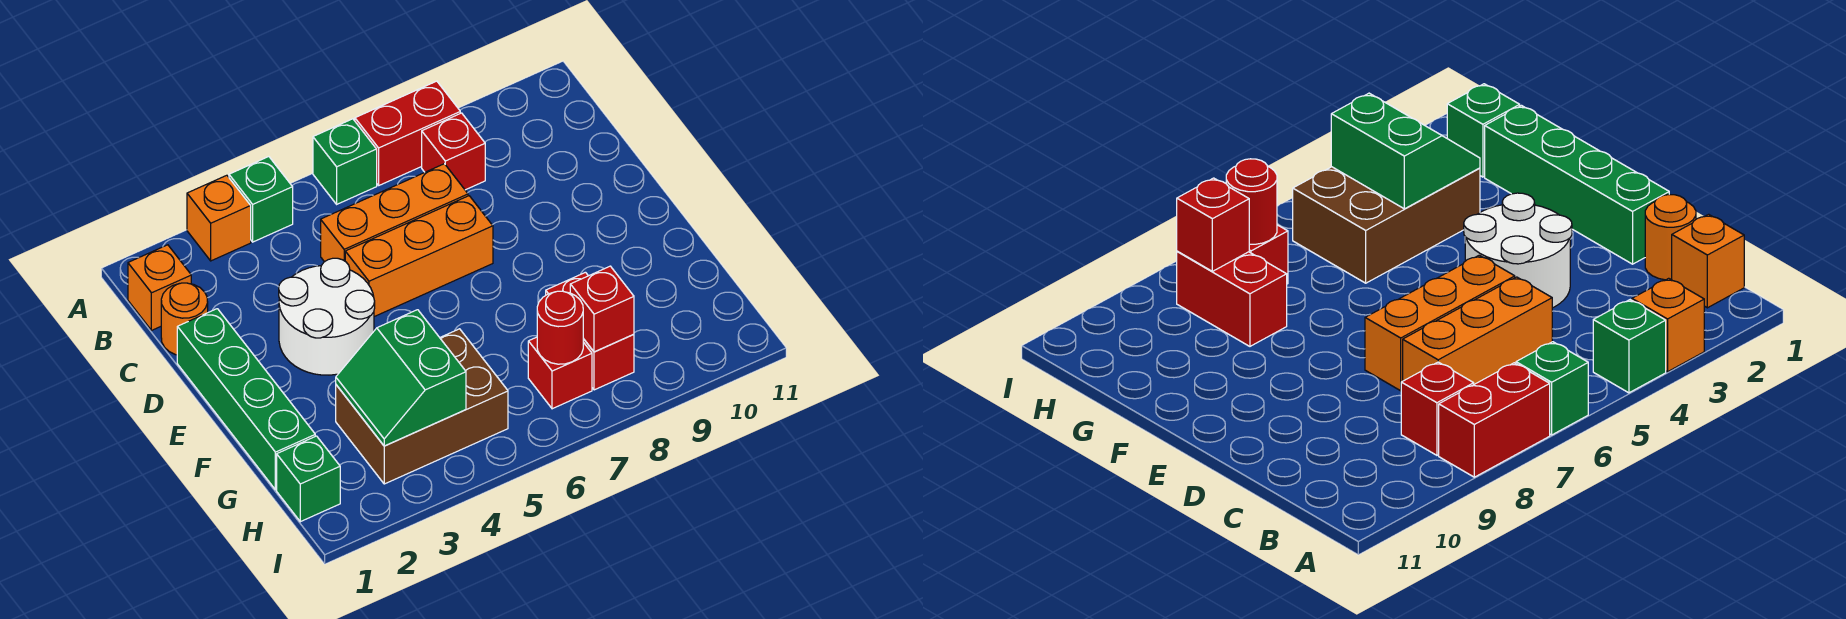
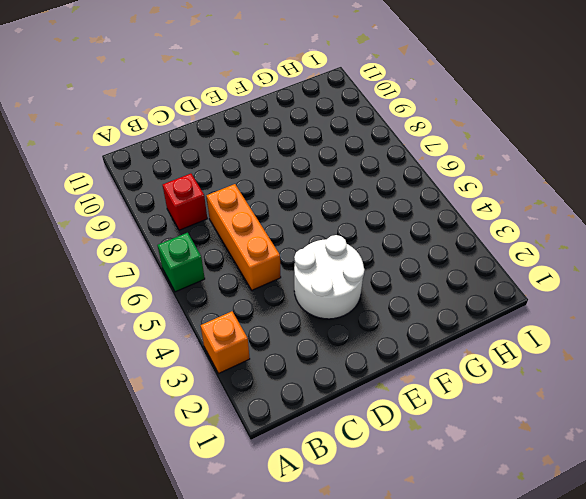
none -> green brick A4 level 1
none -> red brick A7:A8 level 1
none -> orange brick B1 level 1

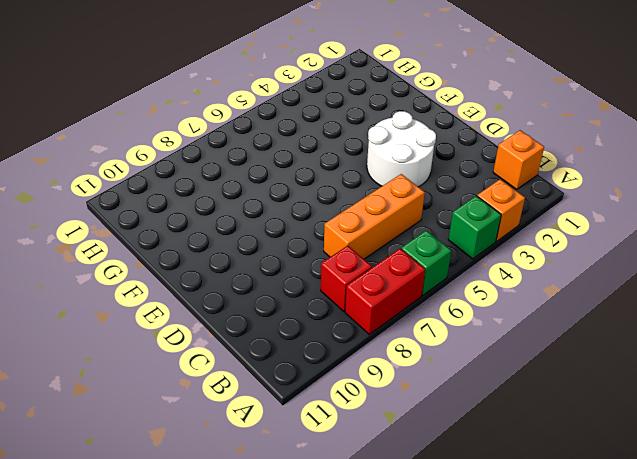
none -> orange round brick C1 level 1
none -> green brick D1:G1 level 1
none -> orange brick D5:D7 level 1

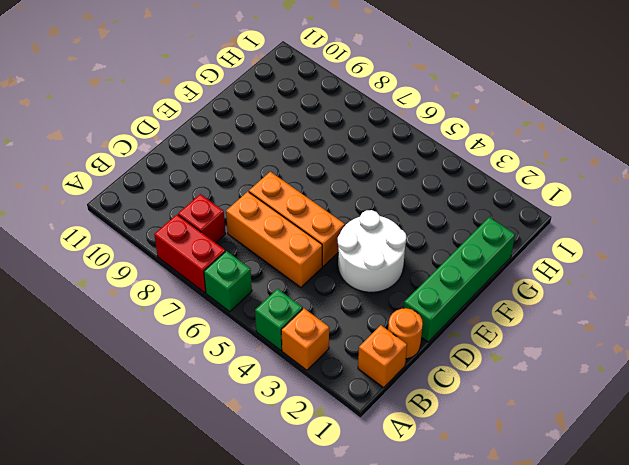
none -> brown brick G3:H5 level 1
none -> red brick G8:H8 level 1
none -> green brick H1 level 1

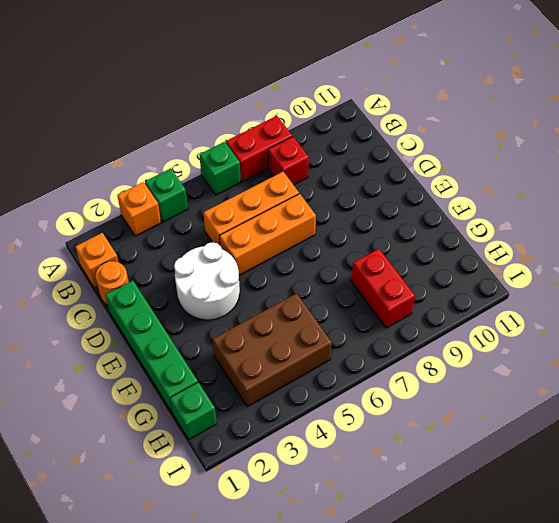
none -> red brick H7 level 1
none -> green slope G3:H4 level 2 top 4
none -> red round brick H7 level 2

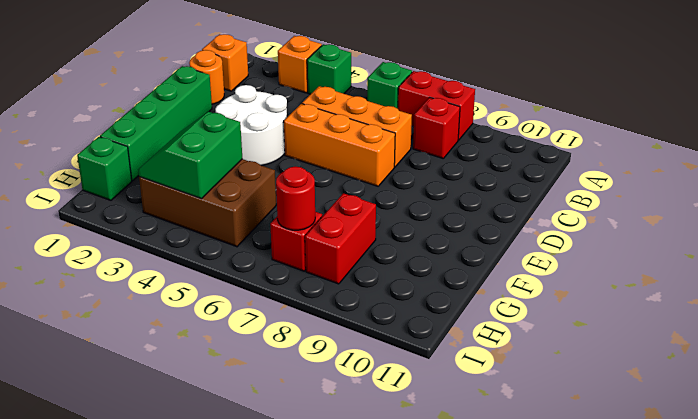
none -> red brick H8 level 2

